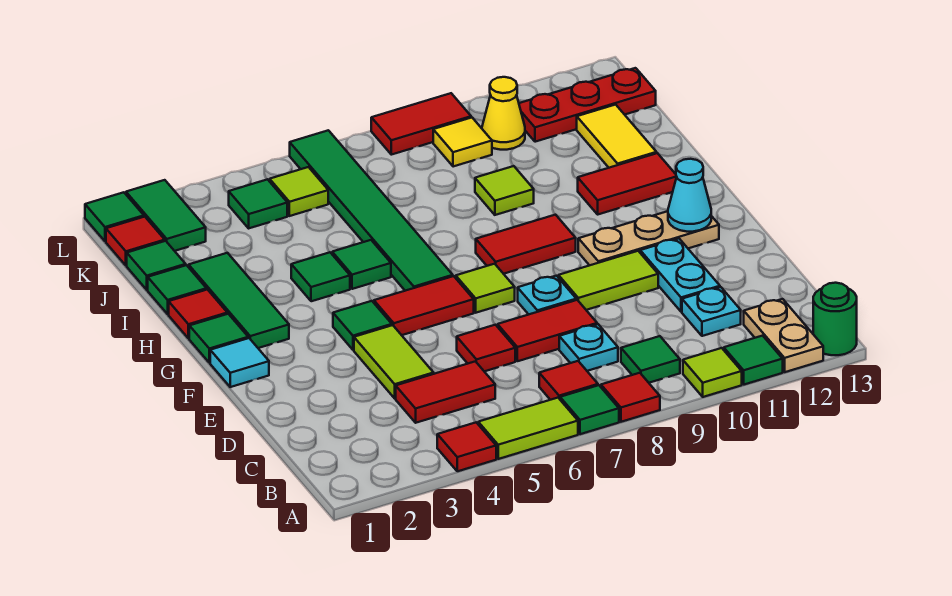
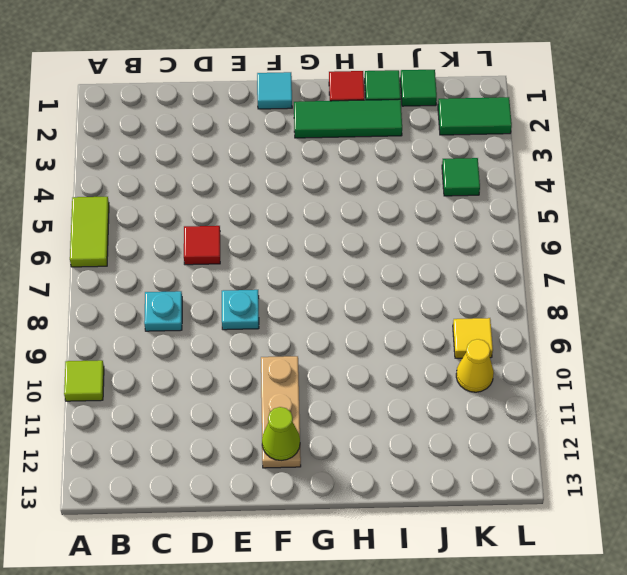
lime cone F12 level 2 -> cyan cone F12 level 2
none -> red tile A4 level 1
none -> green tile A7 level 1
none -> red tile A8 level 1
none -> green tile A11 level 1

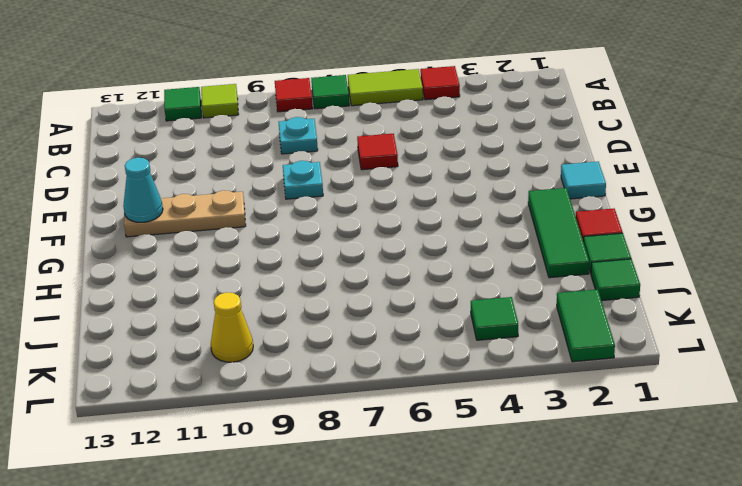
none -> tan plate A12:B12 level 1
none -> green round brick A13 level 1
none -> red tile B7 level 1
none -> green tile B9 level 1

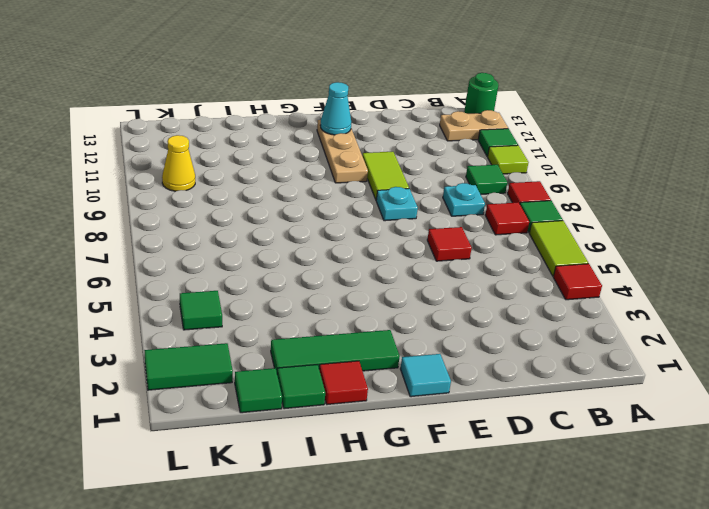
none -> red tile C4:C5 level 1
none -> cyan plate C11 level 1
none -> lime tile D4:E4 level 1
none -> red tile D7:D8 level 1

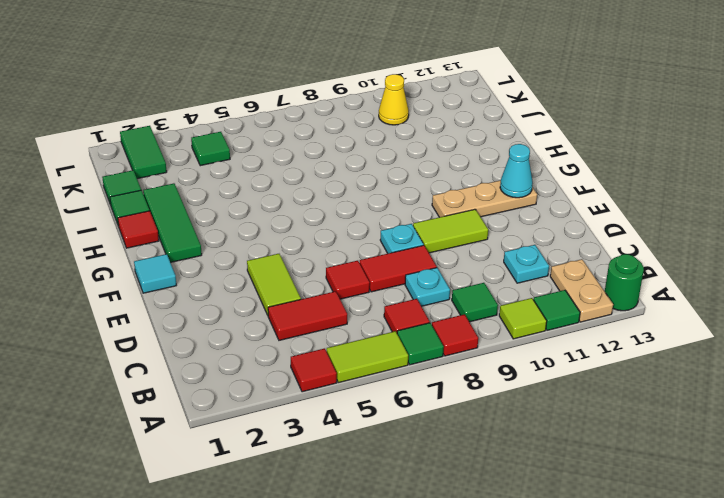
none -> cyan plate D11:E11 level 1
none -> green tile F4 level 1
none -> red tile F5:F6 level 1
none -> lime tile F7 level 1

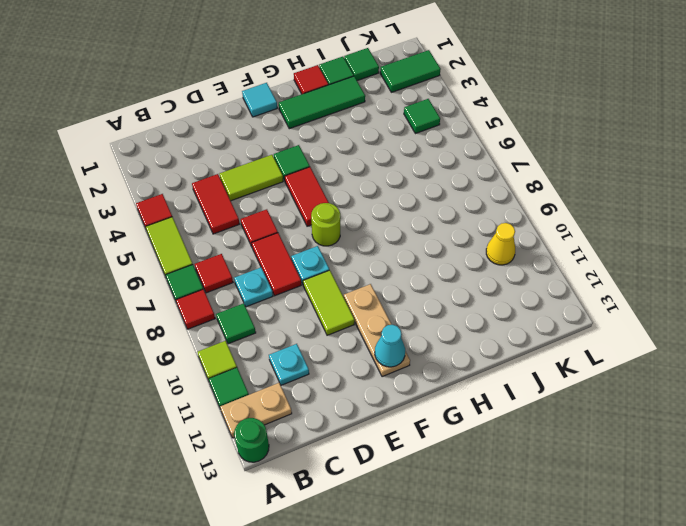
lime round brick F7 level 1 -> lime tile F7 level 1
none -> cyan plate D11:E11 level 1
none -> green tile G1 level 1
none -> green tile G6:L6 level 1
none -> red tile G8:G9 level 1

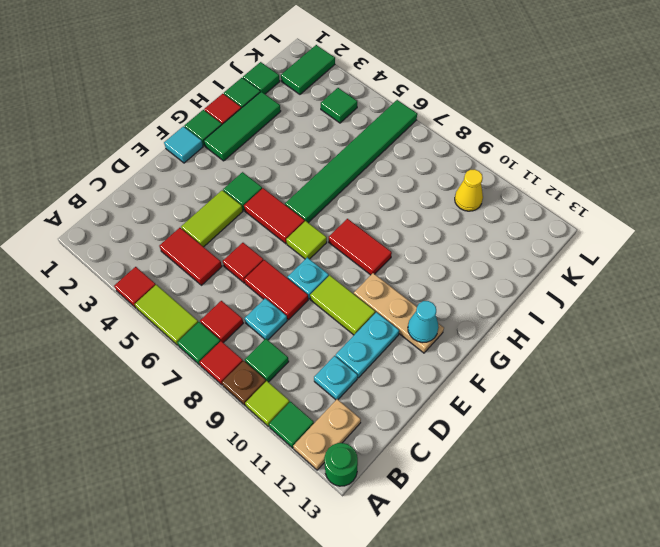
brown plate A9 level 1 -> none
none -> green tile H4 level 1
none -> green tile H5 level 1
none -> red tile H11:H12 level 1
none -> lime tile I9 level 1

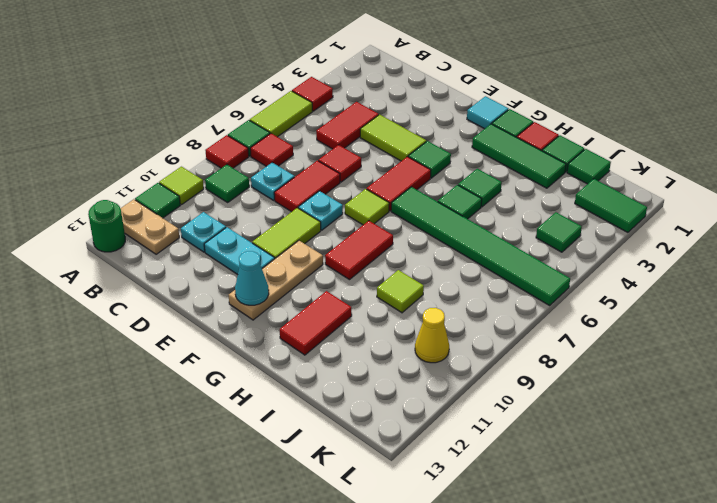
none -> yellow tile I12:J12 level 1
none -> red tile K1 level 1
none -> lime tile K5 level 1
none -> yellow tile K9 level 1

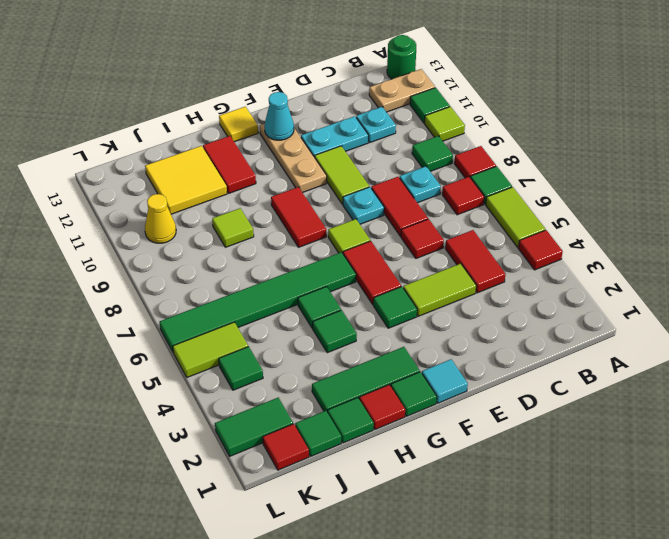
yellow tile G13 level 1 -> yellow tile K9 level 1
yellow tile I11:J12 level 1 -> yellow tile I12:J12 level 1
lime tile K5:L5 level 1 -> lime tile K5 level 1
none -> red plate K11:K13 level 1
none -> green tile L1 level 1
none -> red tile L8:L9 level 1

